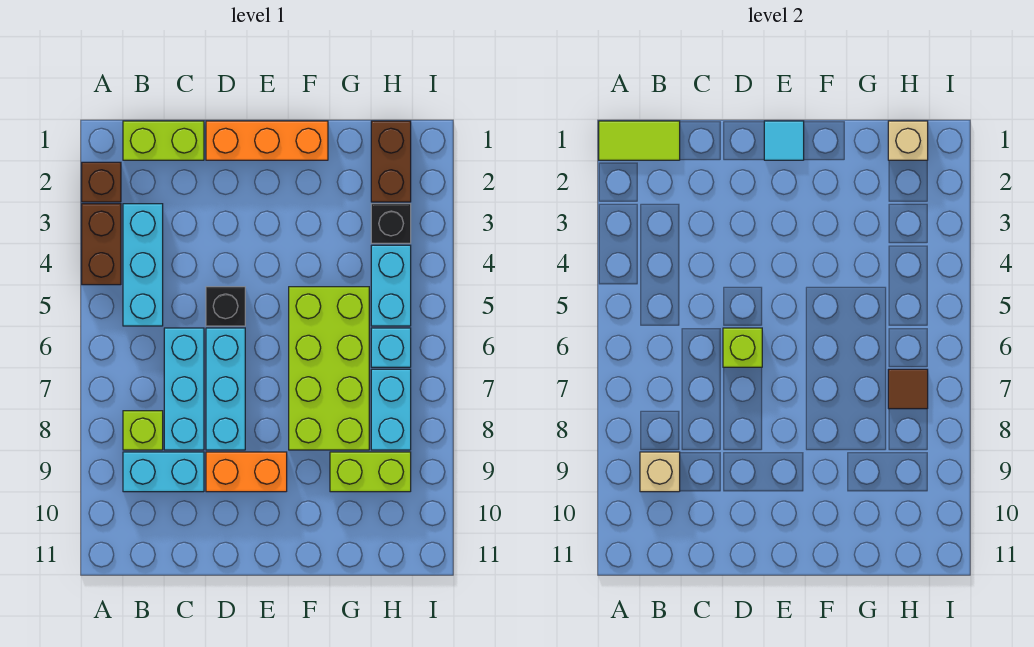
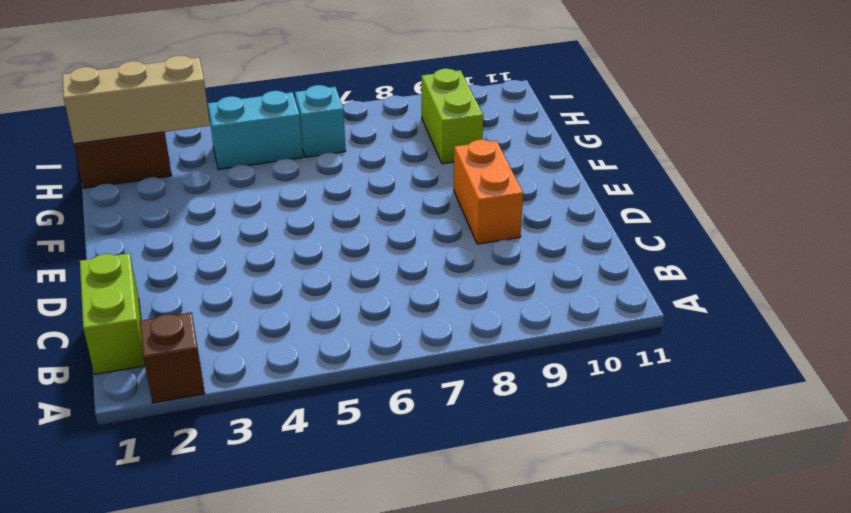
tan brick H1:H3 level 2 -> tan brick H1 level 2
none -> brown brick A3:A4 level 1
none -> cyan brick B3:B5 level 1
none -> lime brick B8 level 1

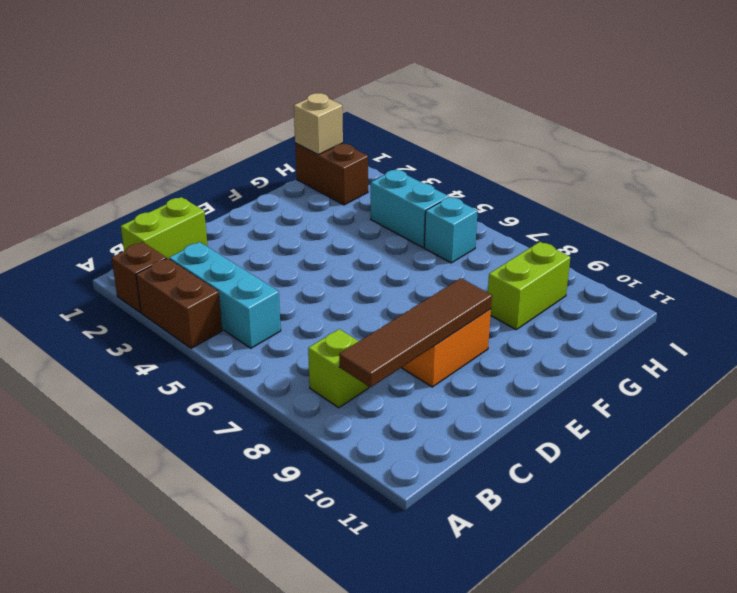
brown tile B9:E9 level 2 -> tan brick B9 level 2
none -> cyan brick B9:C9 level 1
none -> cyan brick C6:C8 level 1
none -> orange brick D1:F1 level 1

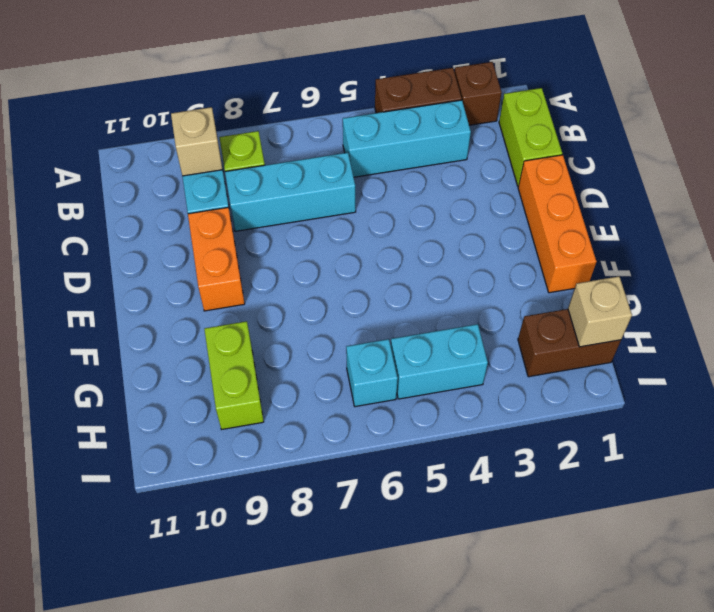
none -> black brick D5 level 1
none -> cyan brick D6:D8 level 1
none -> lime brick F5:G8 level 1

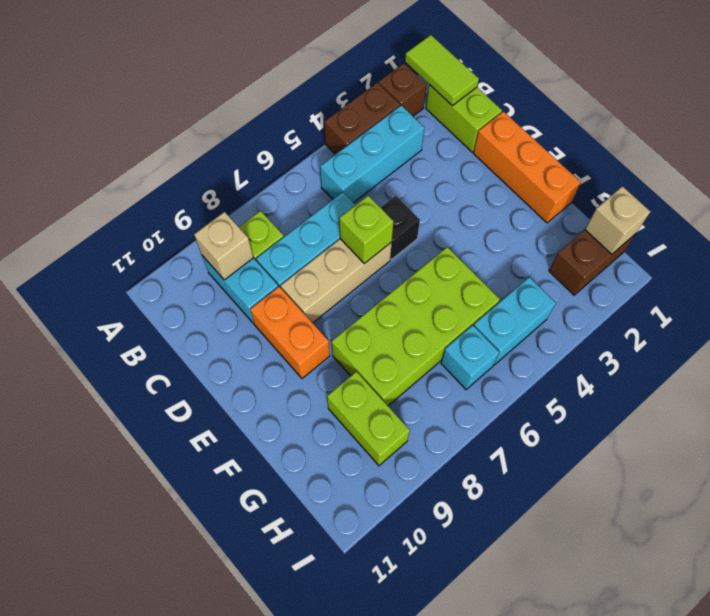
tan brick D6:D8 level 1 -> cyan brick D6:D8 level 1
none -> black brick H3 level 1
none -> cyan brick H7:H8 level 1
none -> cyan tile E1 level 2

